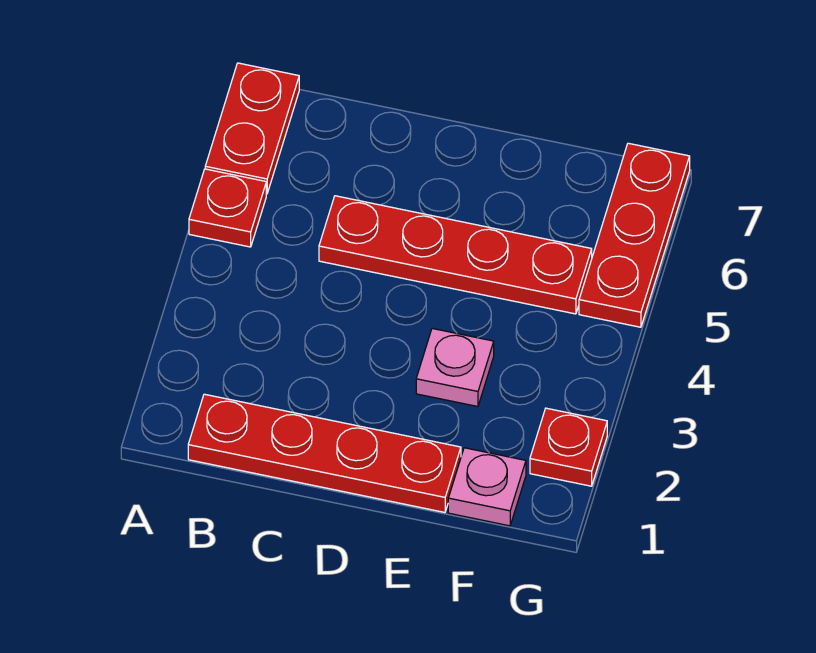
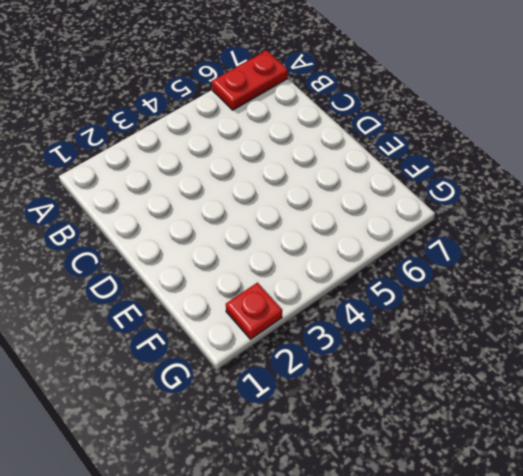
none -> red plate A5 level 1
none -> red plate B1:E1 level 1

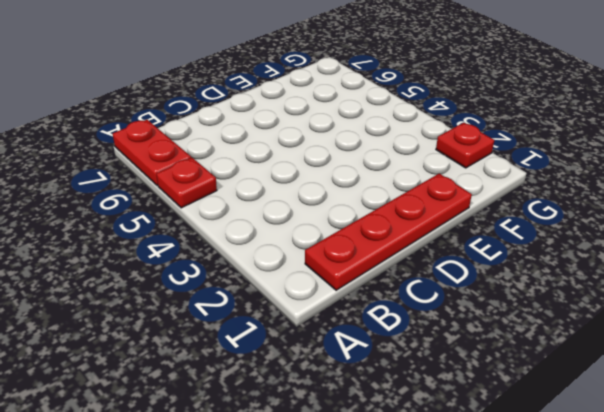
none -> red plate C5:F5 level 1
none -> pink plate E3 level 1

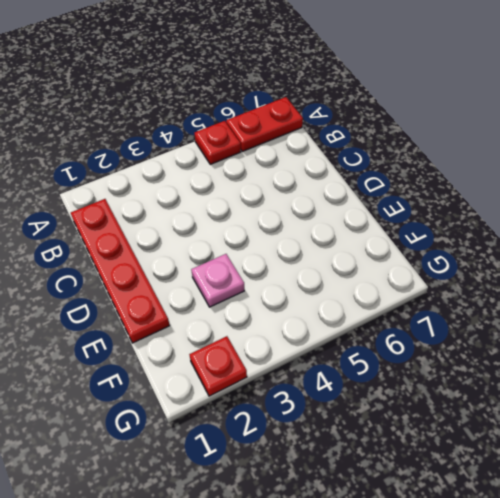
none -> red plate C5:F5 level 1
none -> pink plate F1 level 1

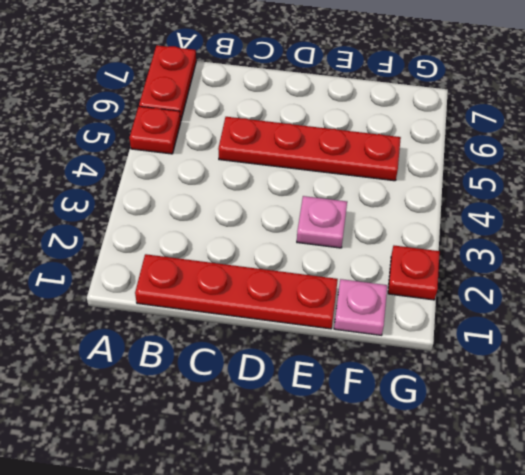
none -> red plate G5:G7 level 1

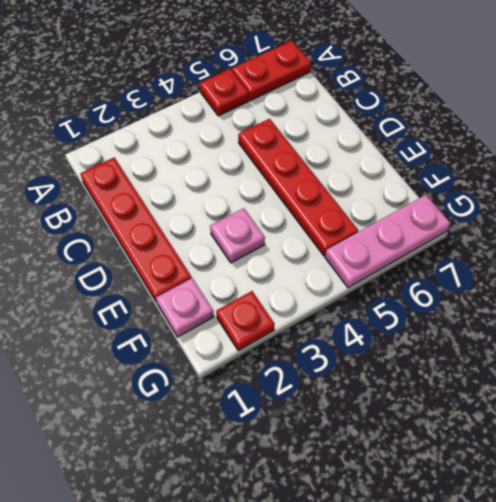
pink plate G5:G7 level 1 -> red plate G5:G7 level 1

